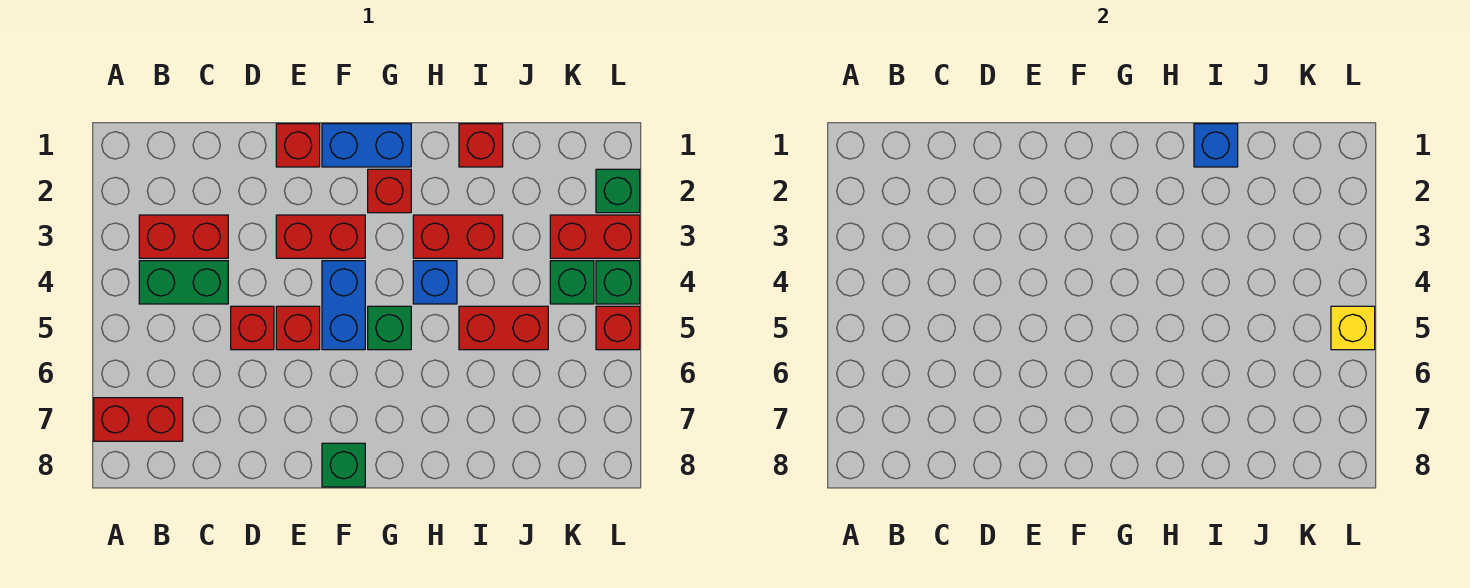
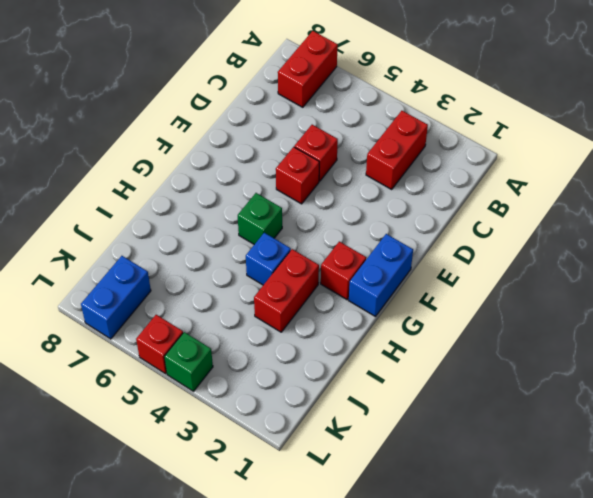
blue brick K7:L7 level 1 -> blue brick F4:F5 level 1
none -> green brick B4:C4 level 1
none -> red brick E1 level 1
none -> red brick E3:F3 level 1

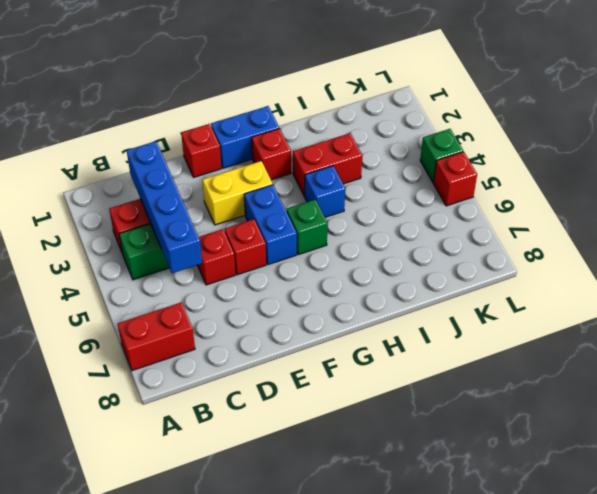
blue brick C2:C5 level 2 -> none
yellow brick E3:F3 level 1 -> red brick E3:F3 level 1
none -> green brick F8 level 1
none -> red brick I1 level 1
none -> red brick I5:J5 level 1

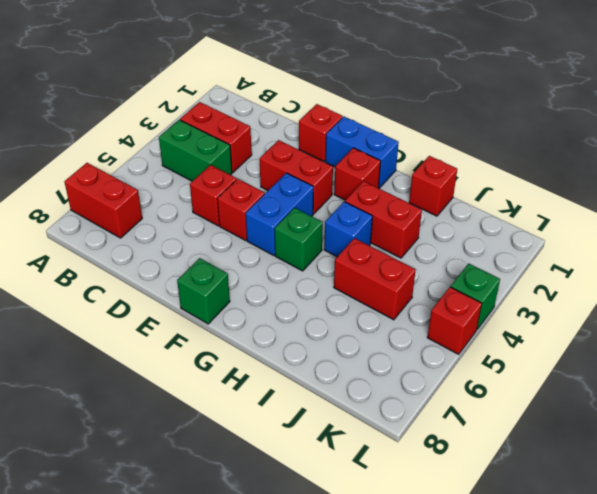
none -> red brick K3:L3 level 1
none -> green brick K4 level 1
none -> green brick L2 level 1

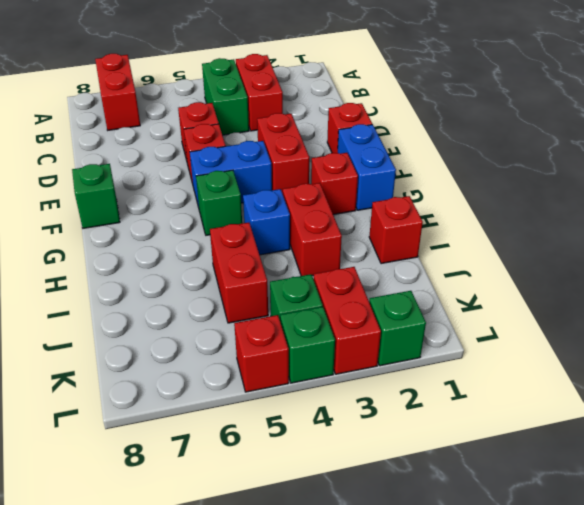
none -> blue brick I1 level 2
none -> yellow brick L5 level 2

